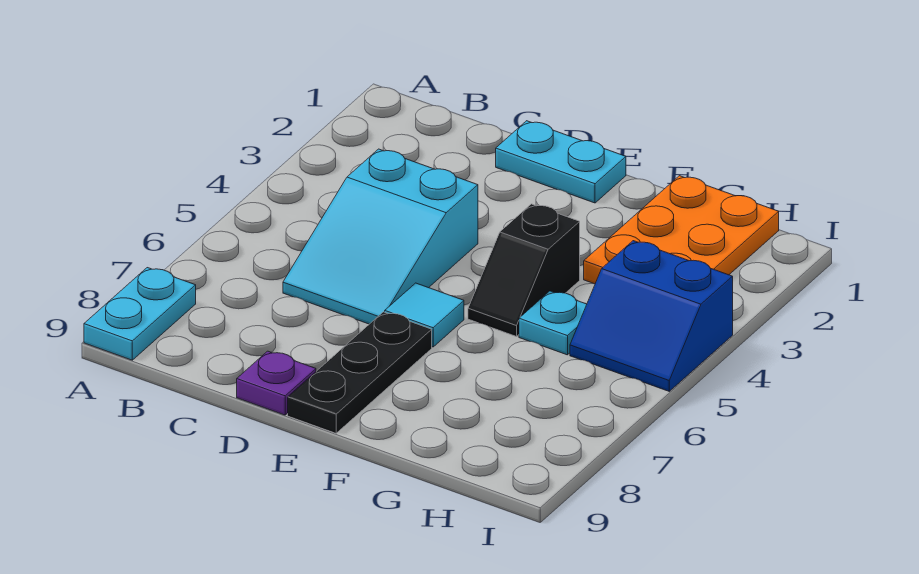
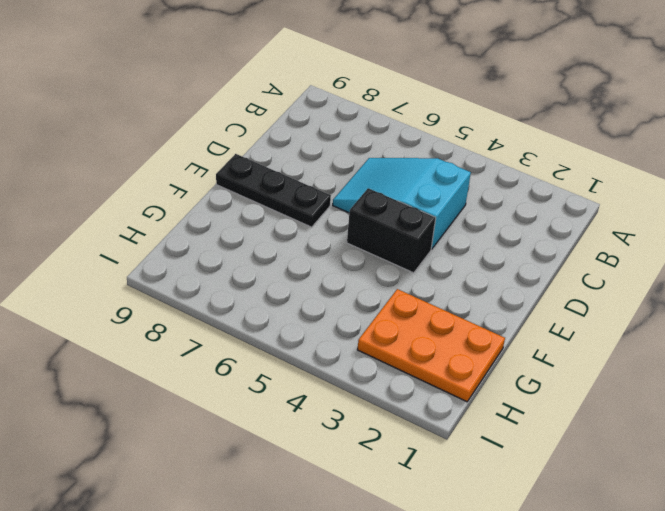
black brick E4:E5 level 1 -> none
none -> cyan plate A8:A9 level 1
none -> cyan plate D1:E1 level 1

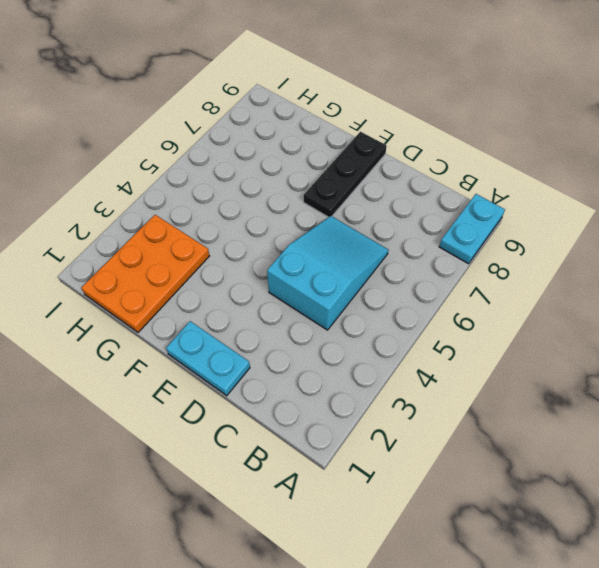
none -> purple plate D9 level 1
none -> cyan tile E6 level 1

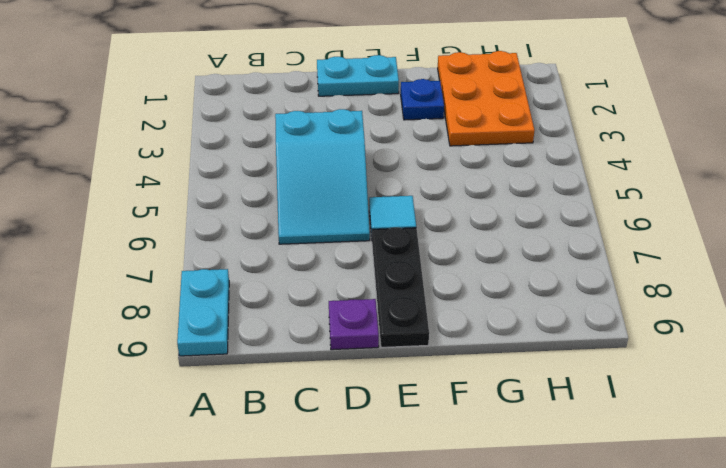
blue plate F2 level 1 -> none
none -> black slope F4:F5 level 1 top 4
none -> cyan plate G5 level 1

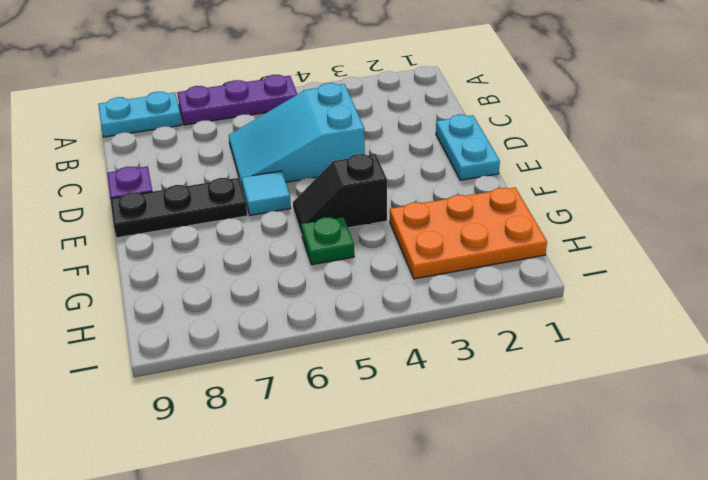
purple plate A5:A7 level 1 -> none
green plate G5 level 1 -> cyan plate G5 level 1
none -> blue slope H4:I5 level 1 top 4

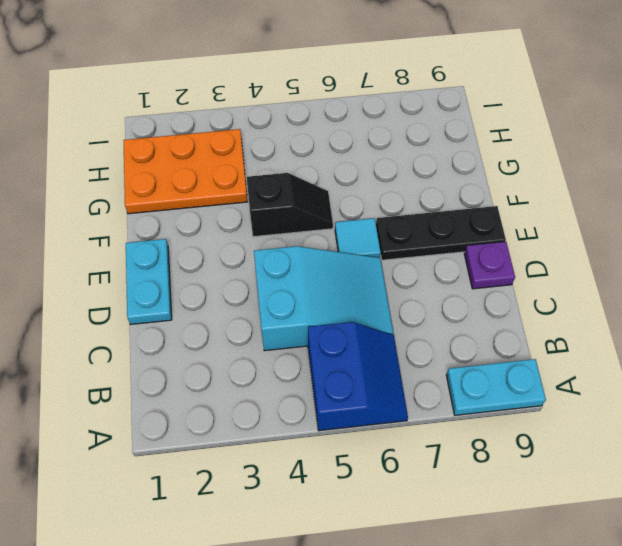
blue slope A5:B6 level 1 top 5 -> blue slope H4:I5 level 1 top 4
none -> cyan plate G5 level 1

